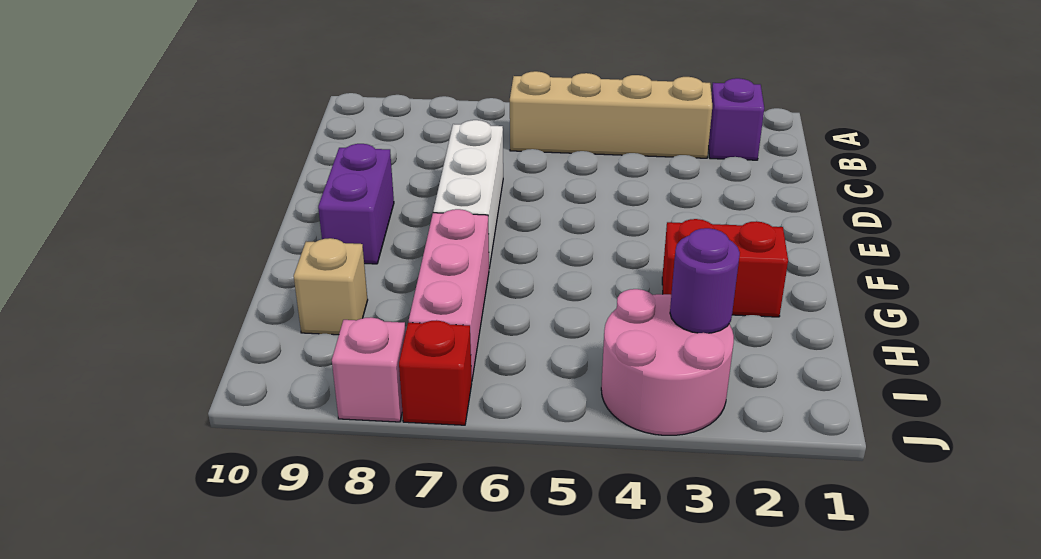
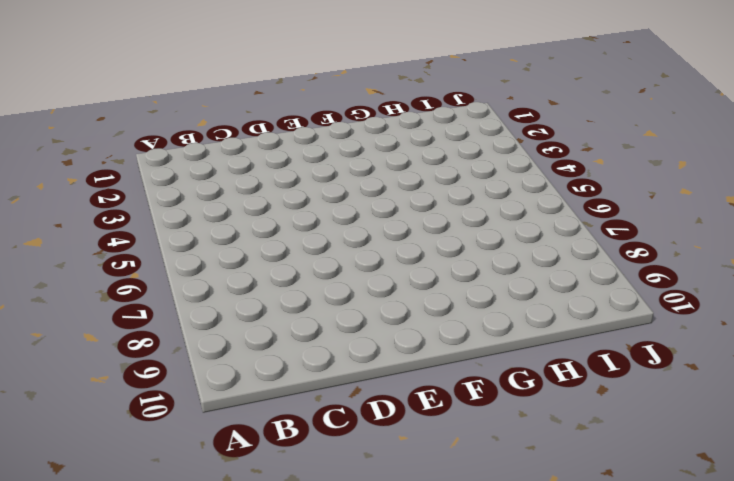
none -> purple brick B2 level 1
none -> tan brick B3:B6 level 1

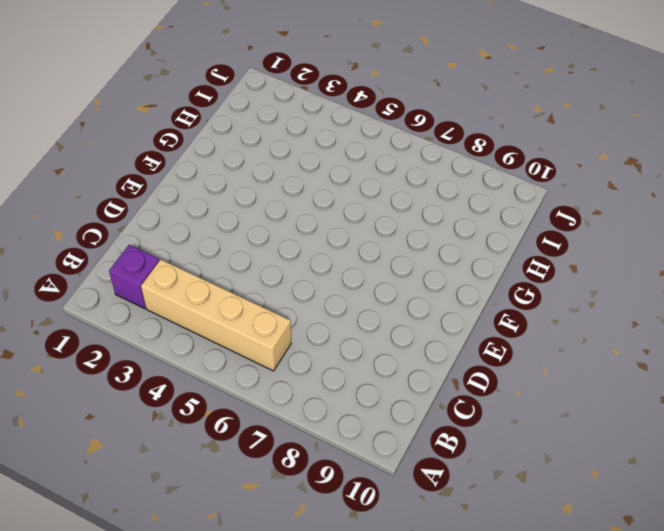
none -> white brick D7:F7 level 1
none -> purple brick E9:F9 level 1

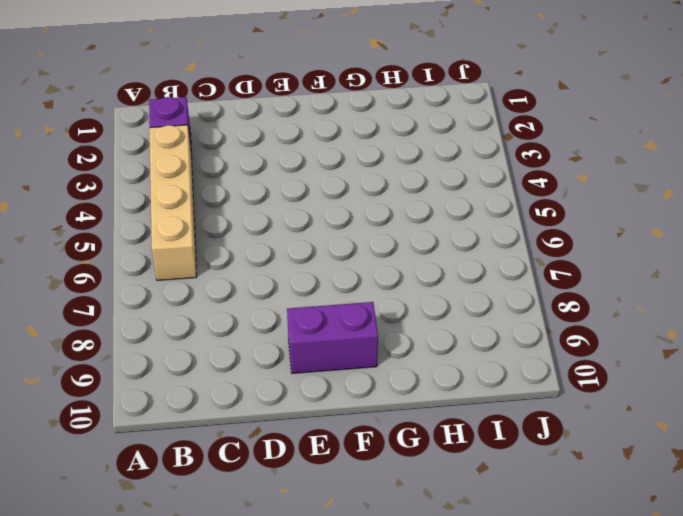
none -> white brick D7:F7 level 1
none -> red brick G2:G3 level 1

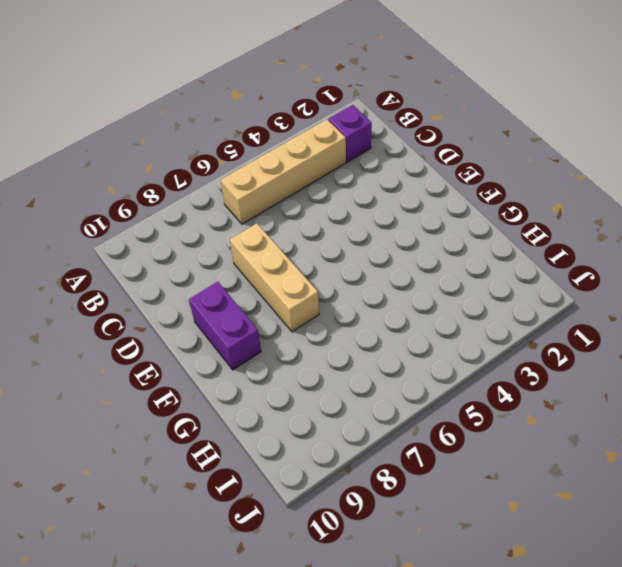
tan brick D7:F7 level 1 -> white brick D7:F7 level 1
none -> red brick G2:G3 level 1
none -> pink brick G7:I7 level 1

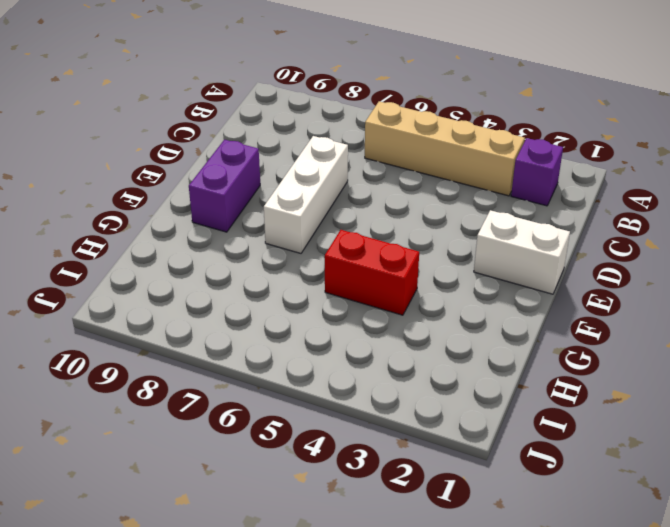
white brick E1:E2 level 1 -> none
red brick G4:G5 level 1 -> red brick G2:G3 level 1
none -> pink brick G7:I7 level 1
none -> tan brick H9 level 1

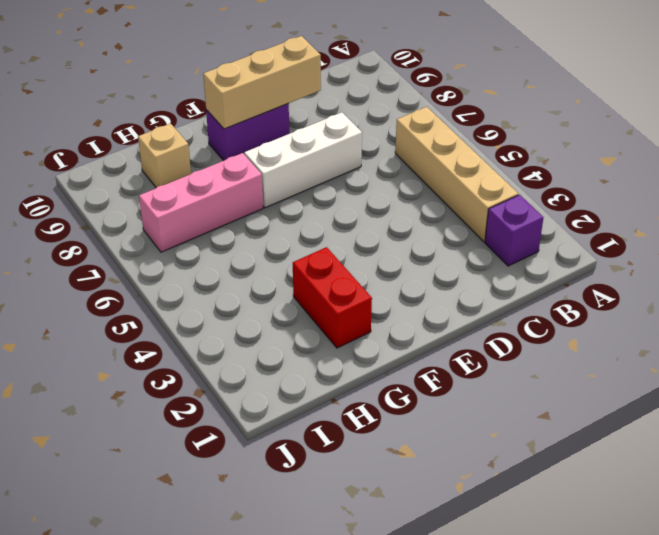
tan brick D9:F9 level 2 -> none
none -> pink round brick I3:J4 level 1
none -> red brick J7 level 1

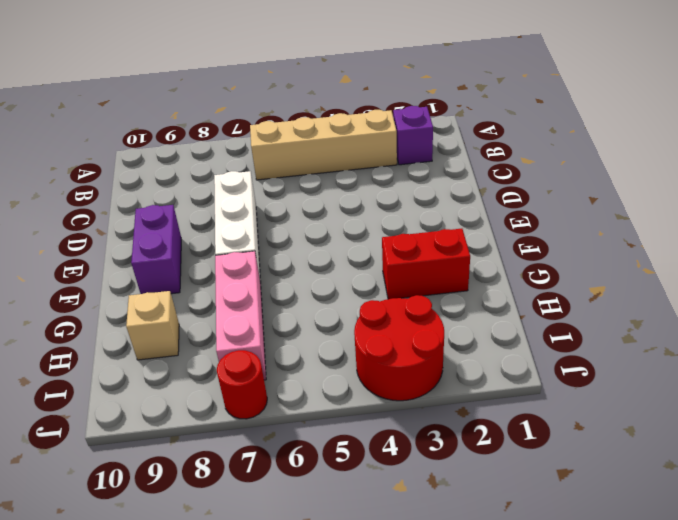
red round brick I3:J4 level 1 -> pink round brick I3:J4 level 1
red round brick J7 level 1 -> red brick J7 level 1
none -> pink brick J8 level 1
none -> purple round brick I3 level 2

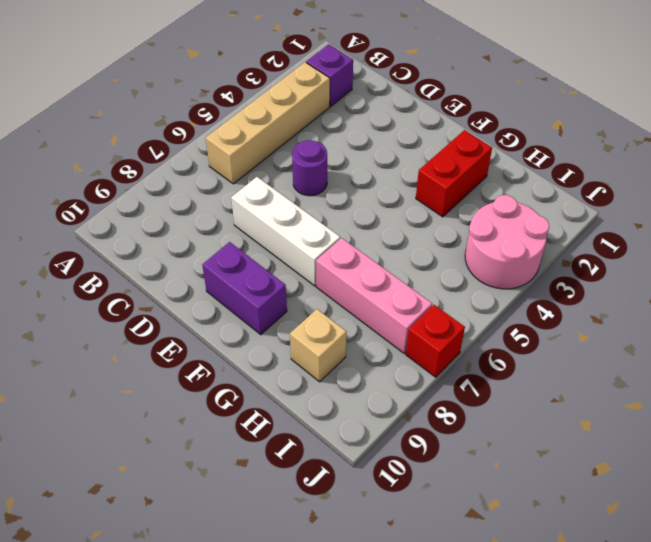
purple round brick D5 level 1 -> purple round brick I3 level 2
none -> pink brick J8 level 1

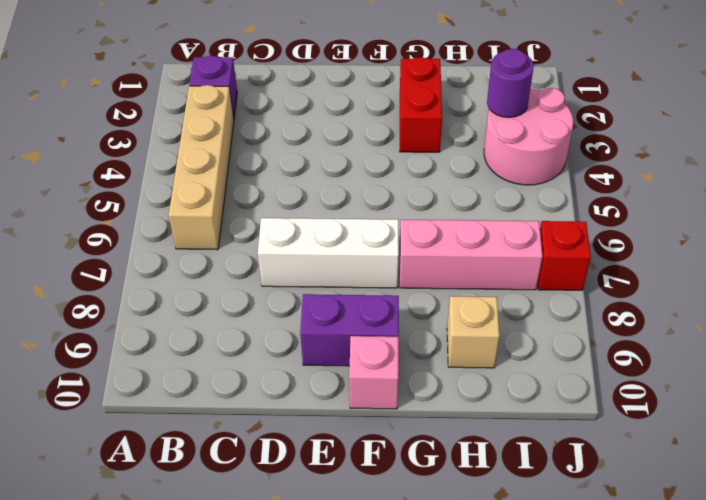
pink brick F10 level 1 -> pink brick J8 level 1

